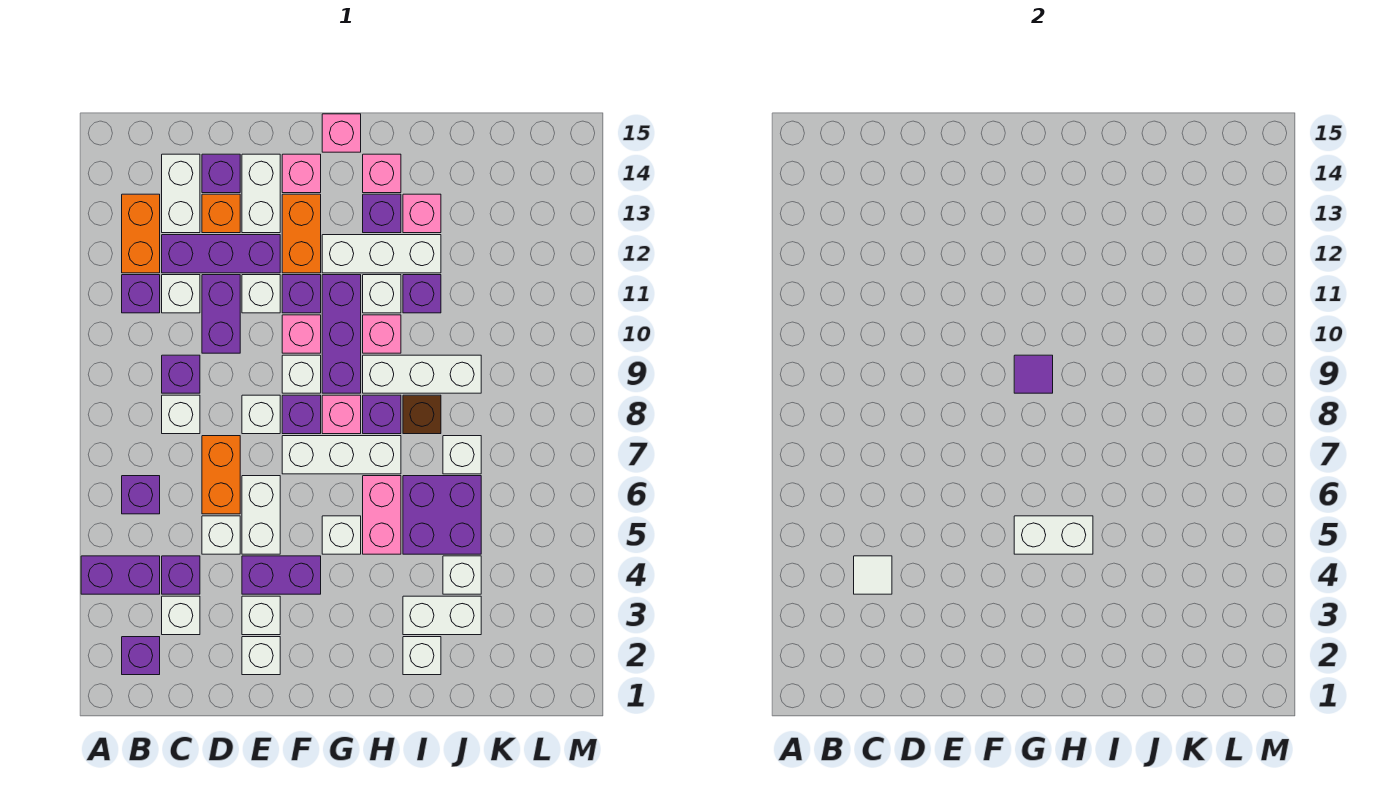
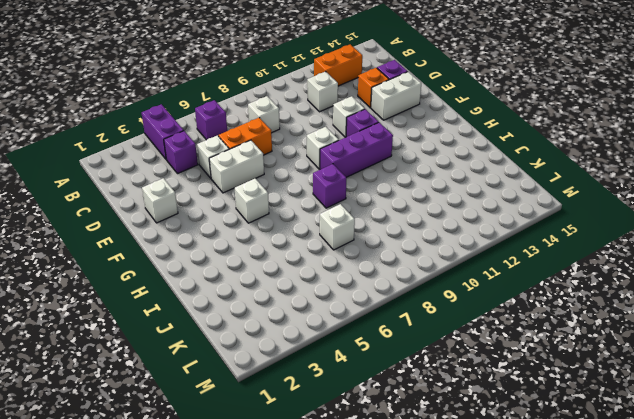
none -> purple brick B2 level 1
none -> purple brick B11 level 1
none -> white brick C3 level 1
none -> purple brick C9 level 1

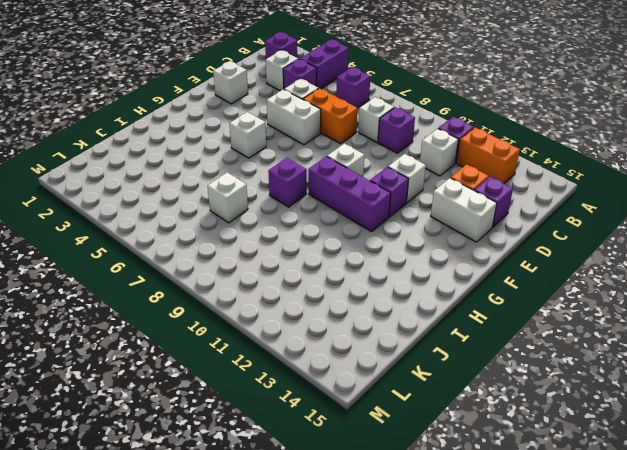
none -> purple brick C12:E12 level 1
none -> white brick C13:C14 level 1
none -> purple brick D10:D11 level 1
none -> white brick E3 level 1

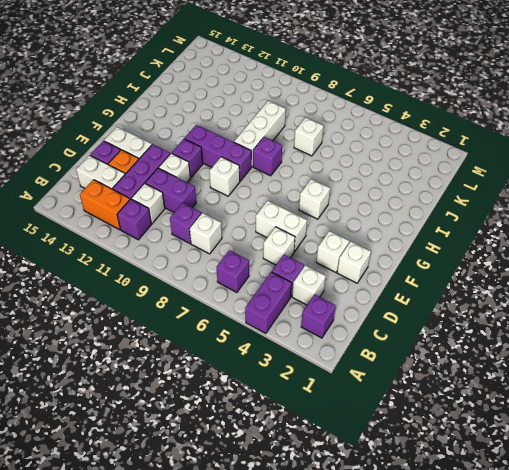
none -> orange brick D6:D7 level 1
none -> purple brick E4:F4 level 1
none -> white brick E8 level 1
none -> white brick F7:H7 level 1

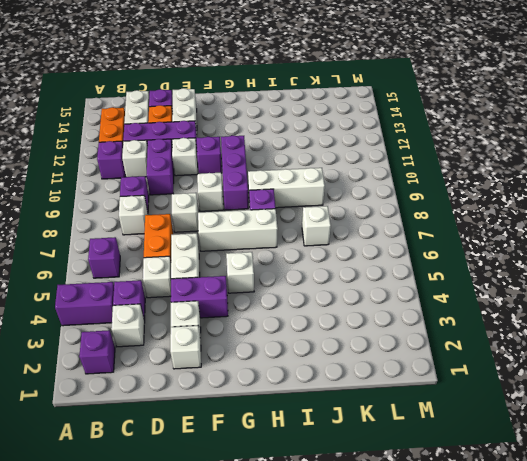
none -> purple brick F8 level 1
none -> pink brick F10 level 1
none -> orange brick F12:F13 level 1
none -> pink brick F14 level 1

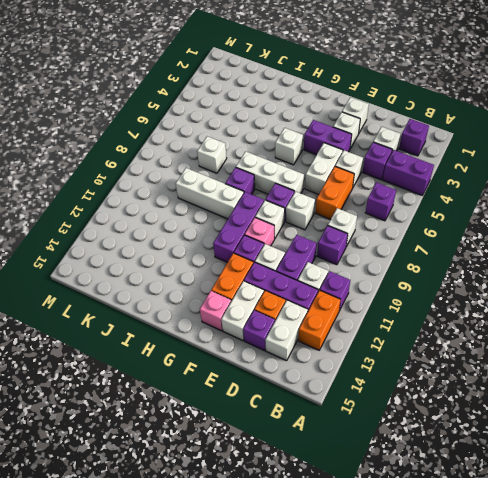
none -> pink brick G8 level 1
none -> white brick G12:I12 level 1
none -> pink brick G15 level 1
none -> pink brick H5:H6 level 1

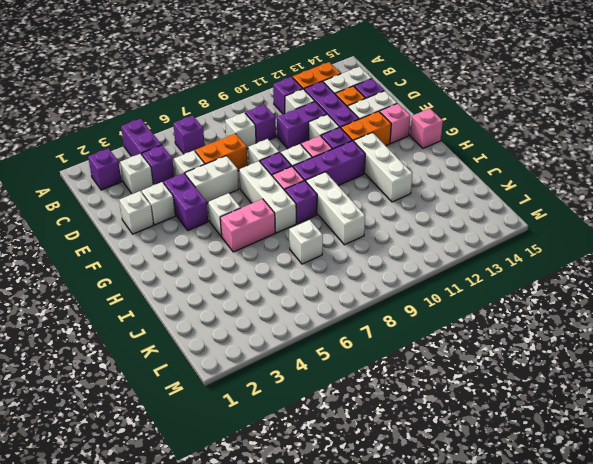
none -> pink brick H10 level 1
none -> white brick H11 level 1
none -> purple brick H13 level 1
none -> pink brick H14 level 1

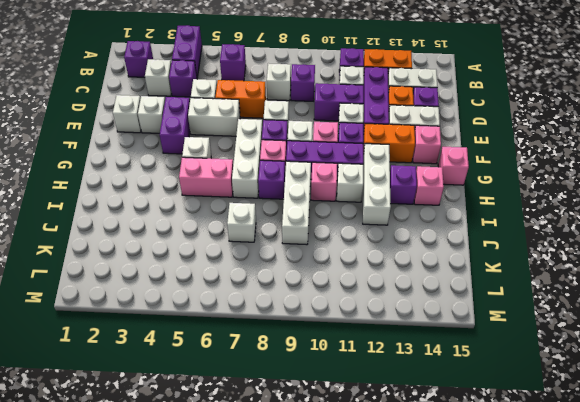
none -> white brick I2 level 1
none -> white brick I3:J3 level 1
none -> purple brick I5:J6 level 1
none -> brown brick I8 level 1

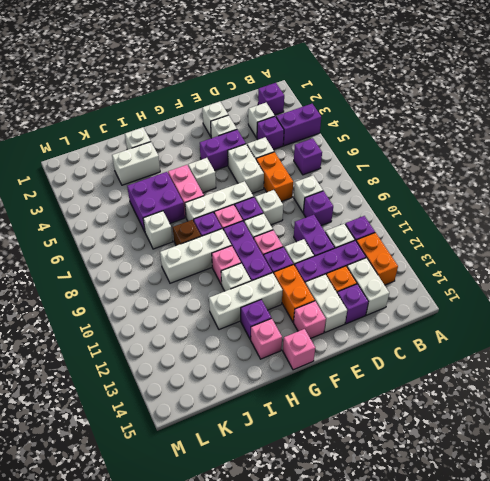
none -> purple brick I11 level 1
none -> pink brick I13 level 1
none -> white brick J4 level 1
none -> white tile C4 level 2

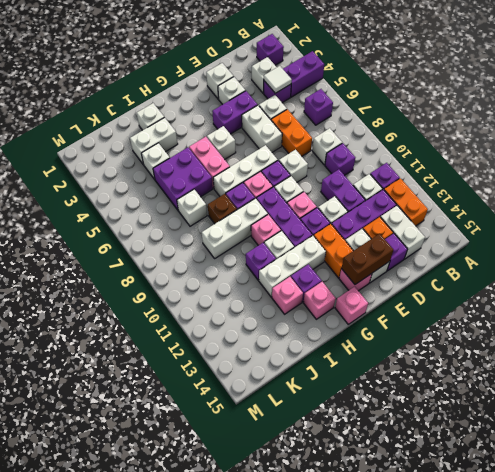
brown brick E14:F14 level 2 -> none
none -> white brick G5:H5 level 2
none -> purple tile G9 level 2

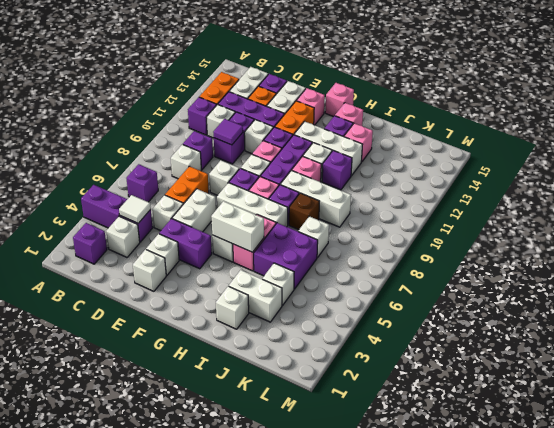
purple tile D10 level 2 -> purple tile G9 level 2

